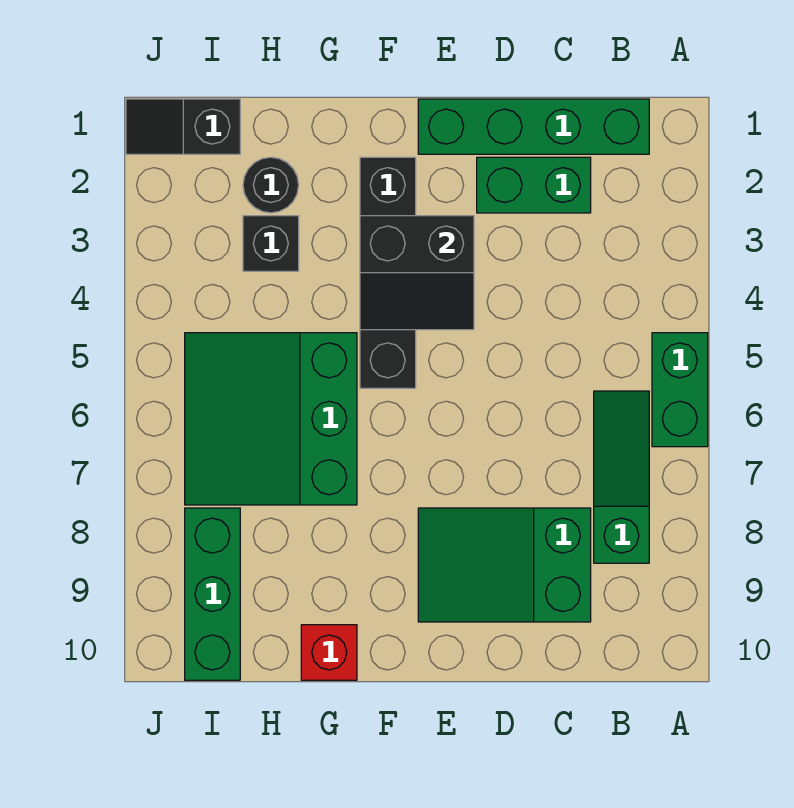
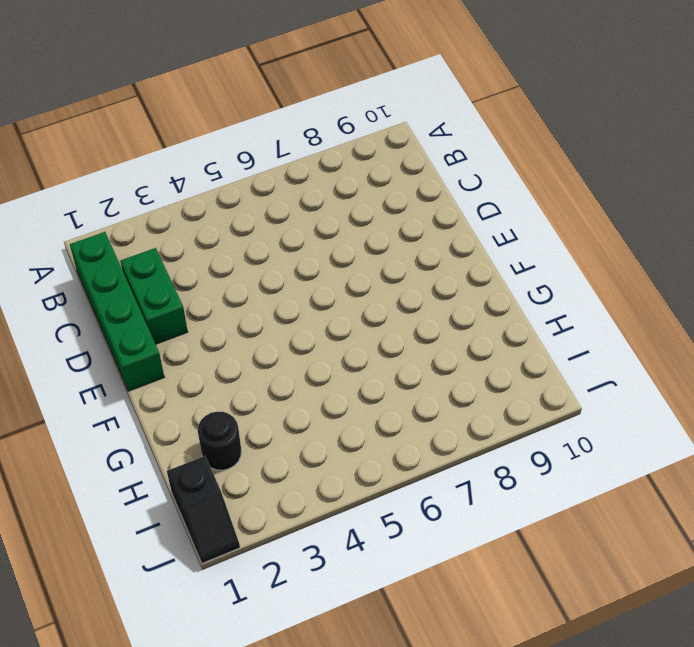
none -> green brick A5:A6 level 1
none -> green slope B6:B8 level 1 top 8
none -> green slope C8:E9 level 1 top C

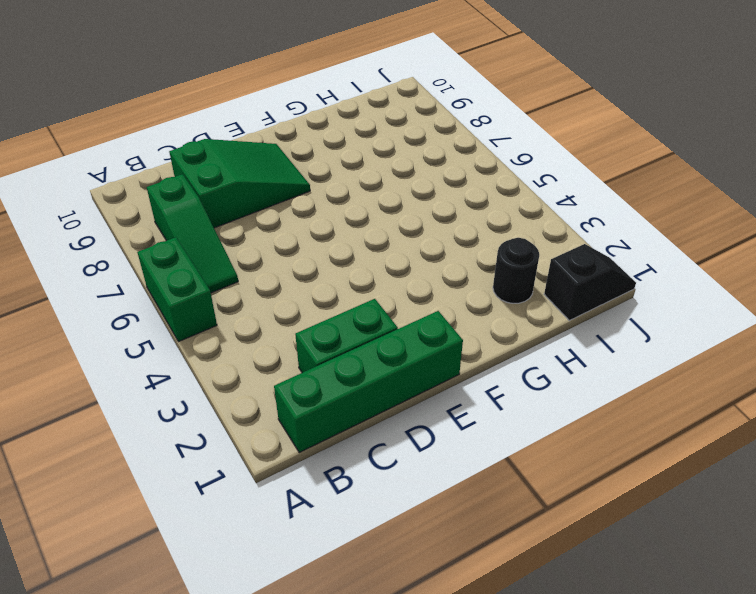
none -> black brick F2:F5 level 1
none -> green slope G5:I7 level 1 top G
none -> red brick G10 level 1

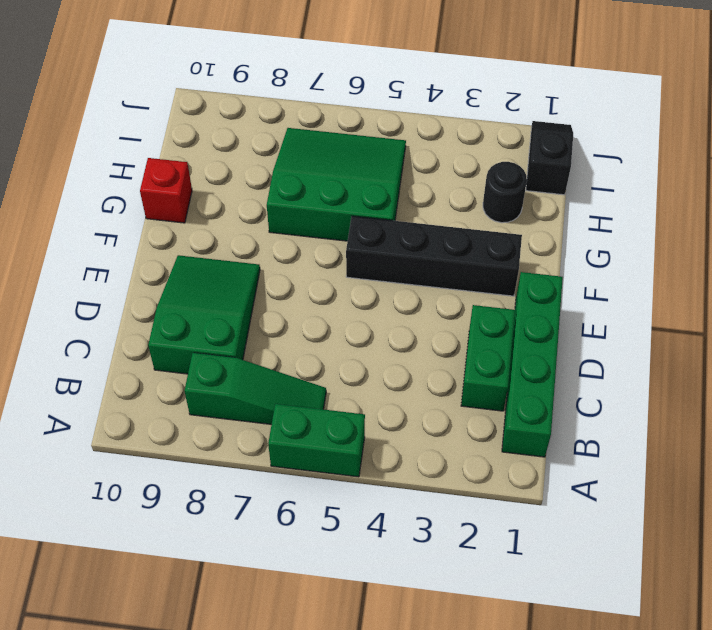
none -> black brick H3 level 1
none -> green brick I8:I10 level 1
none -> black slope E3:F4 level 2 top 3

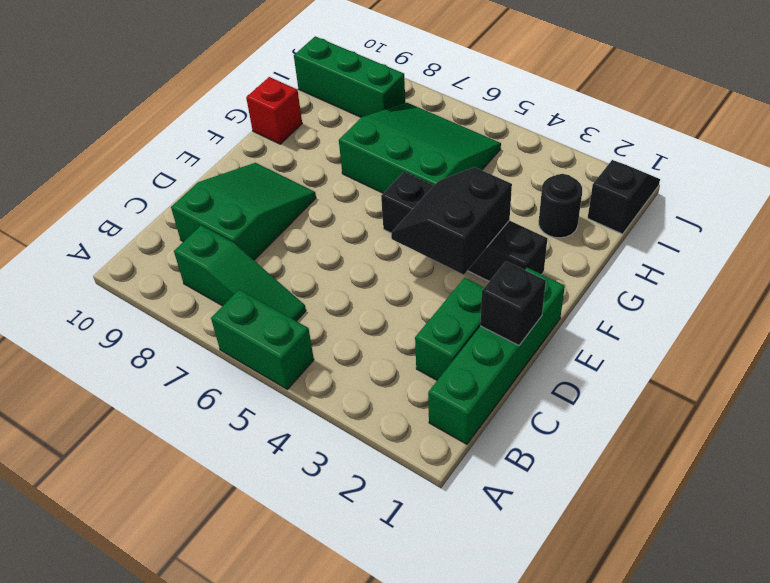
black brick D1 level 2 -> black brick H3 level 1

